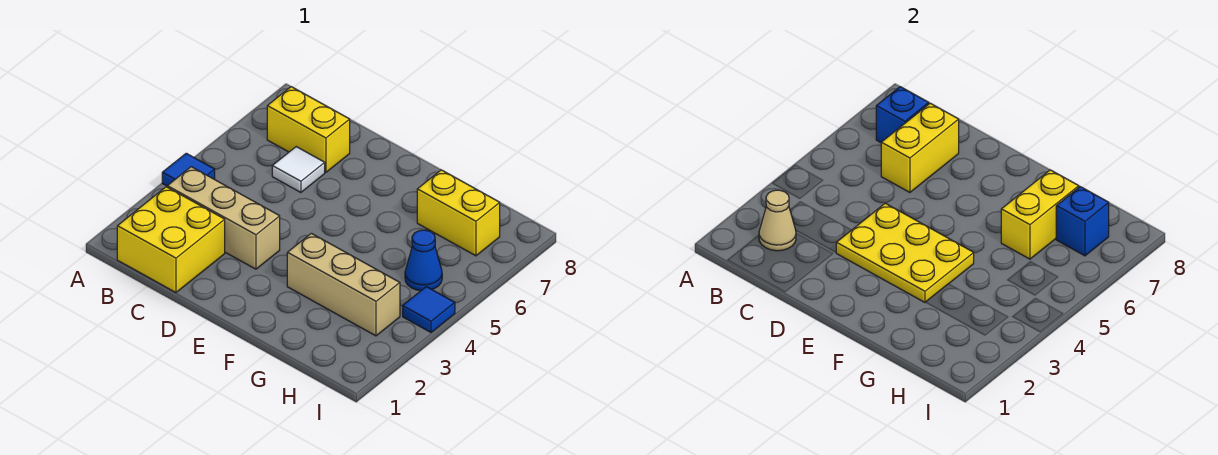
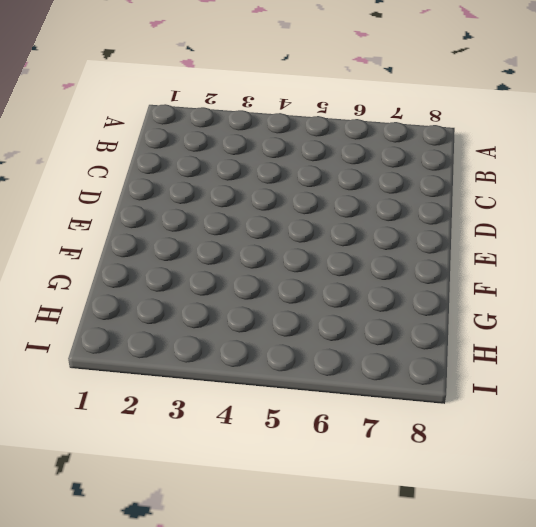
none -> blue tile A4 level 1
none -> yellow brick B1:C2 level 1
none -> tan brick B3:D3 level 1

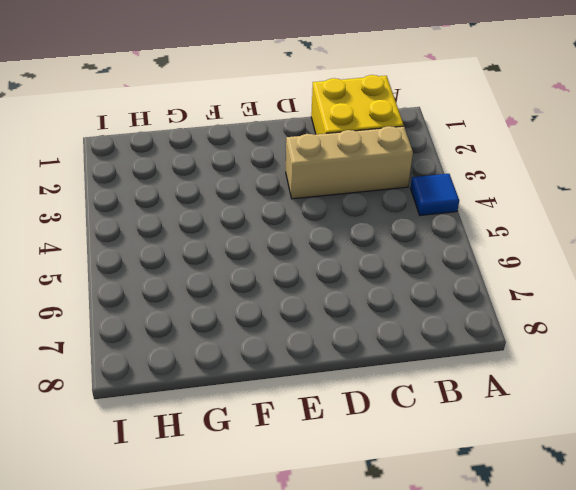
none -> yellow brick B7:C7 level 1
none -> white tile C6 level 1
none -> tan brick F3:H3 level 1

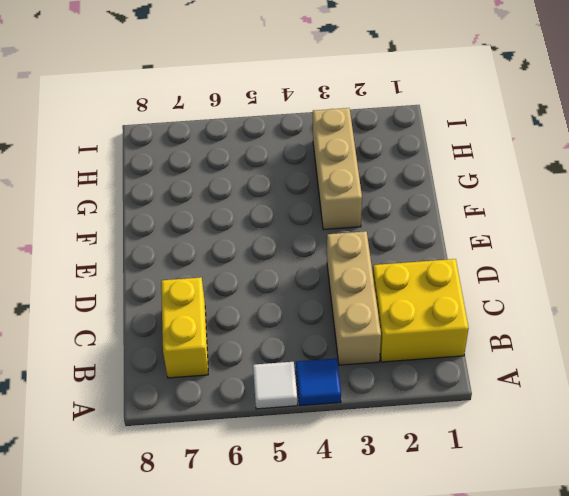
white tile A5 level 1 -> white tile C6 level 1
none -> yellow brick G7:H7 level 1
none -> blue cone H5 level 1
none -> blue tile I4 level 1

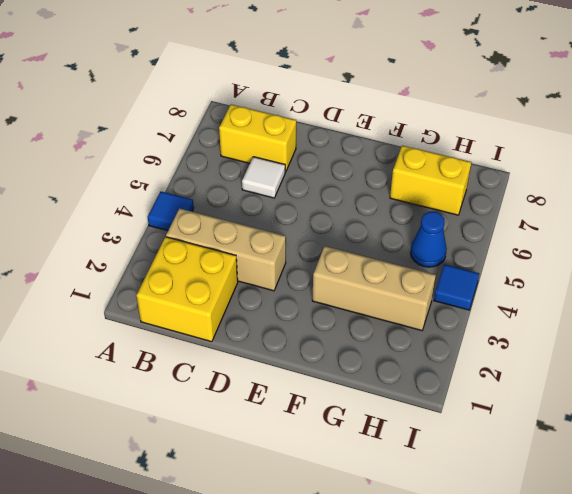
none -> tan cone B2 level 2
none -> blue brick B7 level 2
none -> yellow brick C6:C7 level 2

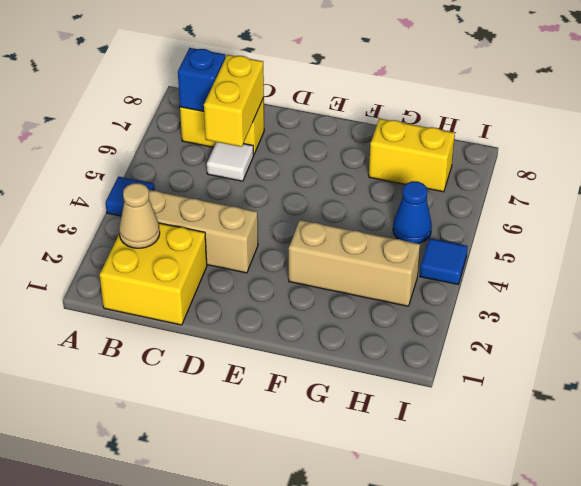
none -> yellow plate D3:F4 level 2
none -> yellow brick G6:G7 level 2
none -> blue brick H7 level 2

